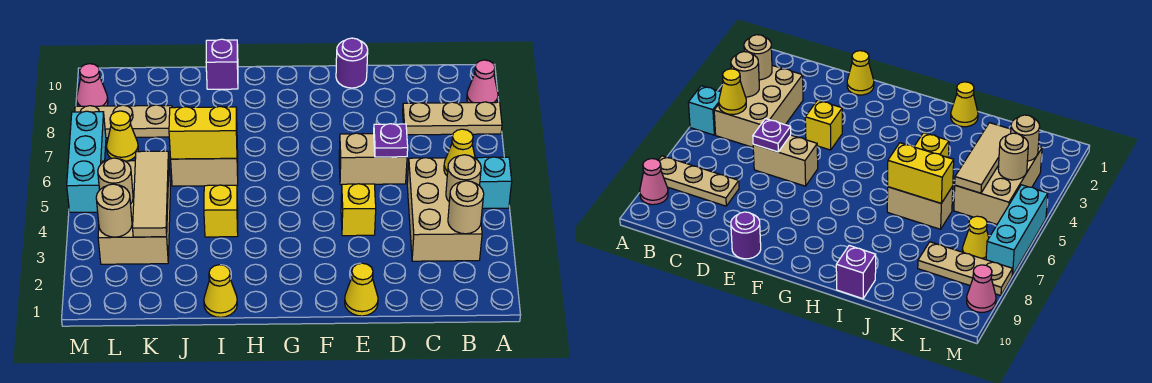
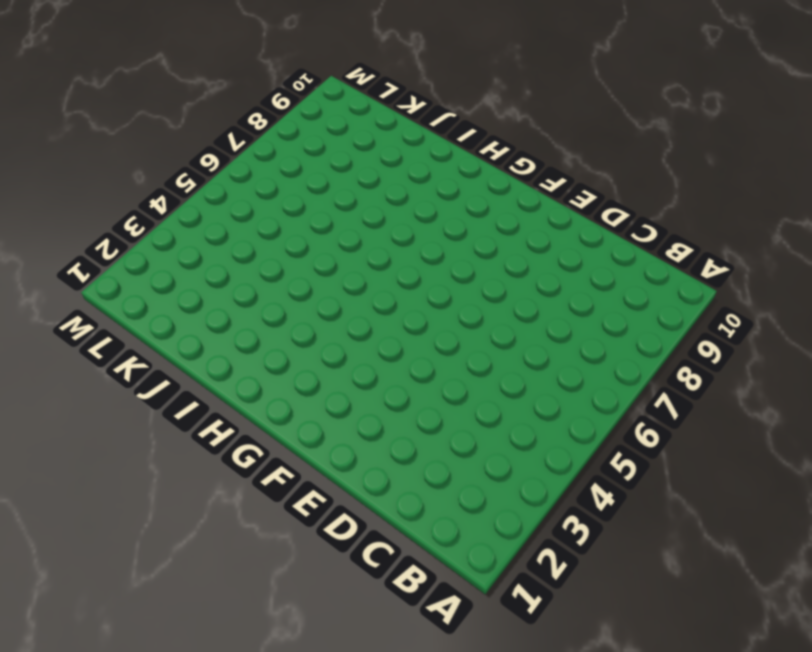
none -> cyan brick A5 level 1
none -> tan plate A8:C8 level 1
none -> pink cone A9 level 1

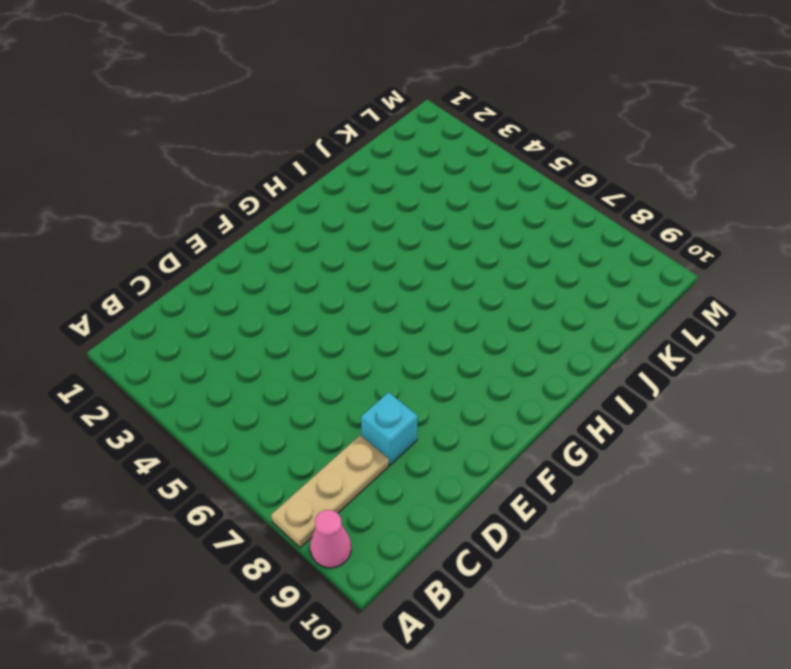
cyan brick D8 level 1 -> cyan brick A5 level 1
none -> tan brick B3:C5 level 1
none -> tan brick D6:E6 level 1
none -> yellow cone E1 level 1

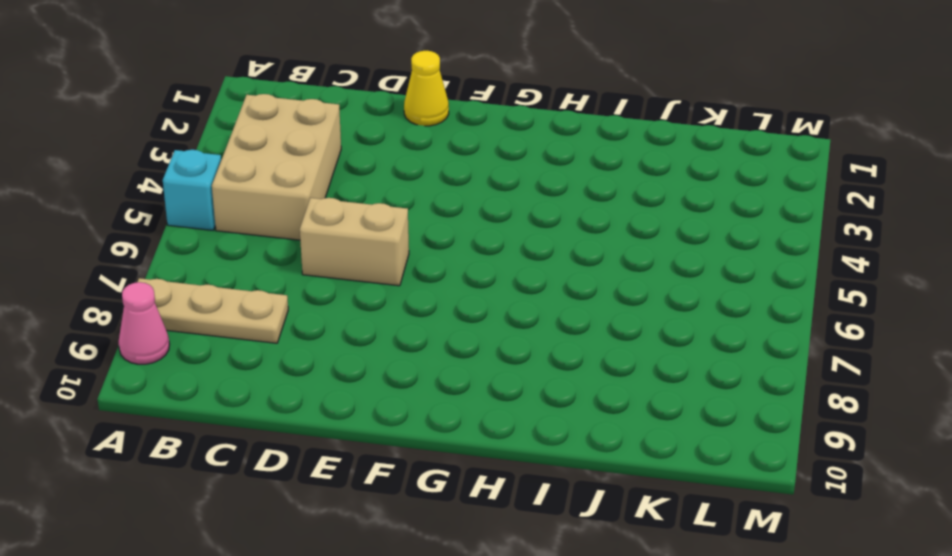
none -> yellow brick E4 level 1
none -> purple round brick E10 level 1
none -> yellow cone I1 level 1

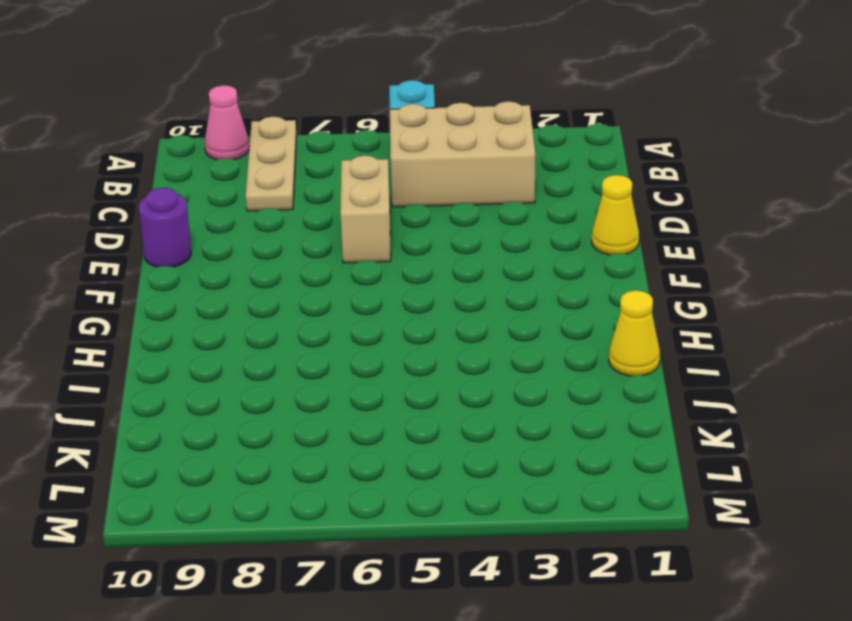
none -> yellow brick E4 level 1
none -> yellow brick I4 level 1
none -> tan brick I6:J6 level 1

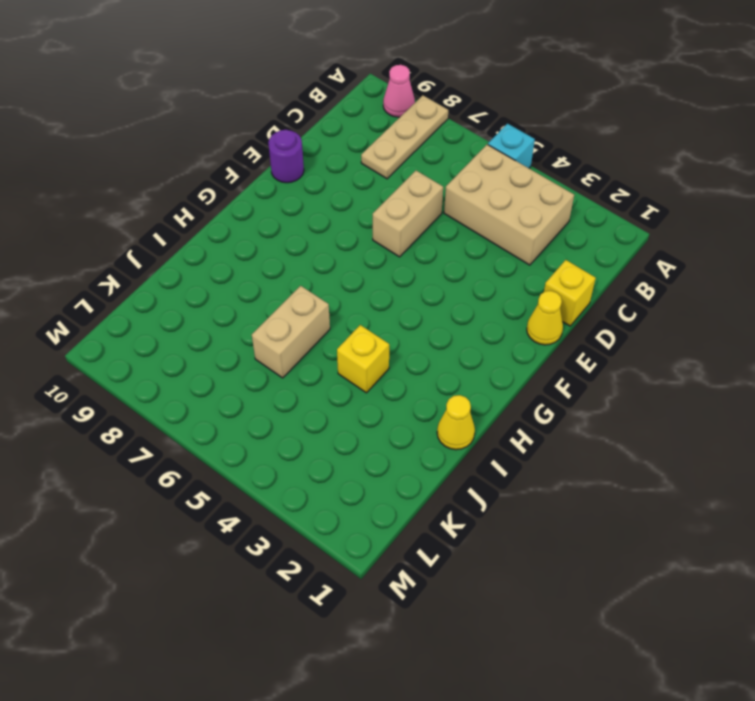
yellow brick D1 level 1 -> yellow brick E4 level 1
none -> purple brick I10 level 1
none -> tan brick K3:L5 level 1
none -> tan plate K8:M8 level 1

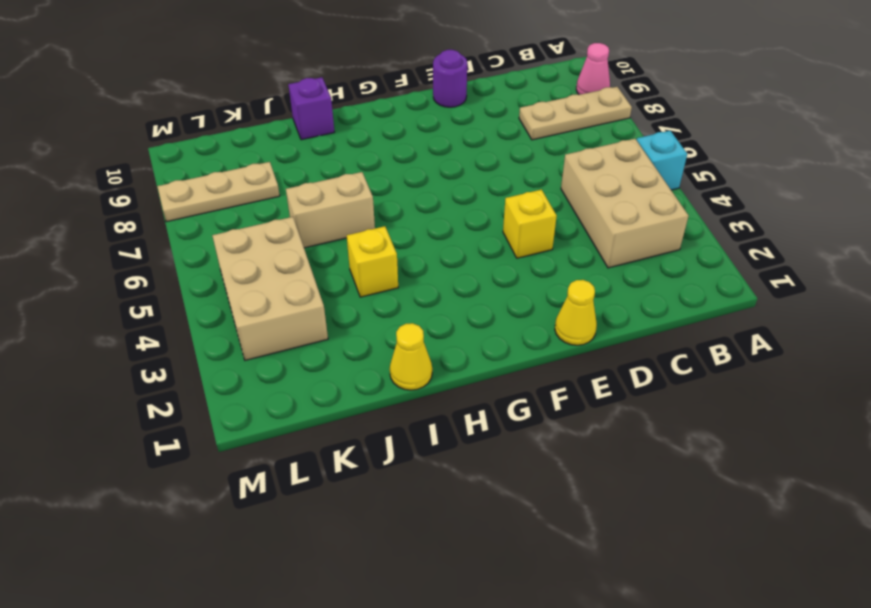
none -> tan brick D6:E6 level 1
none -> yellow cone L7 level 1
none -> cyan brick M5:M7 level 1

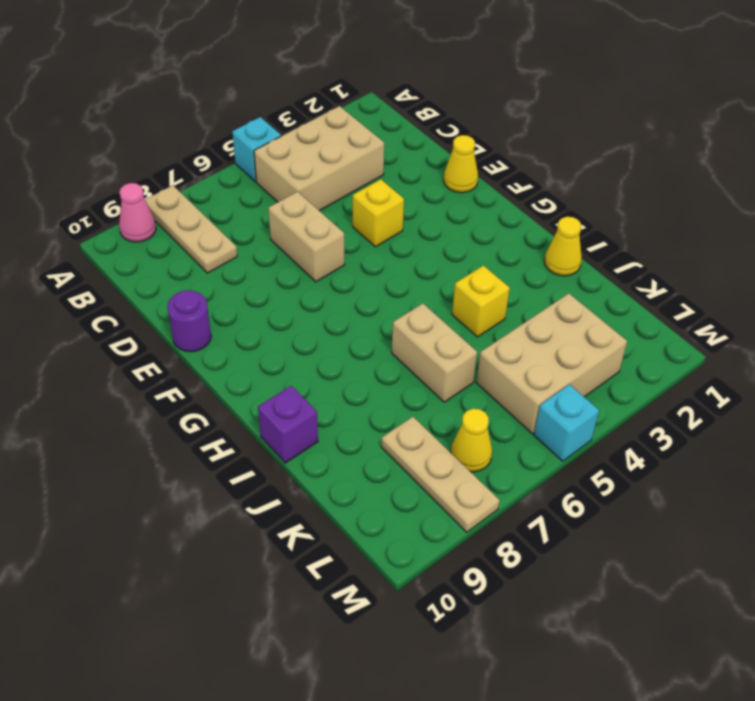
cyan brick M5 level 1 -> cyan brick M5:M7 level 1
none -> pink cone M9 level 1
none -> tan round brick B3 level 2
none -> tan round brick B4 level 2

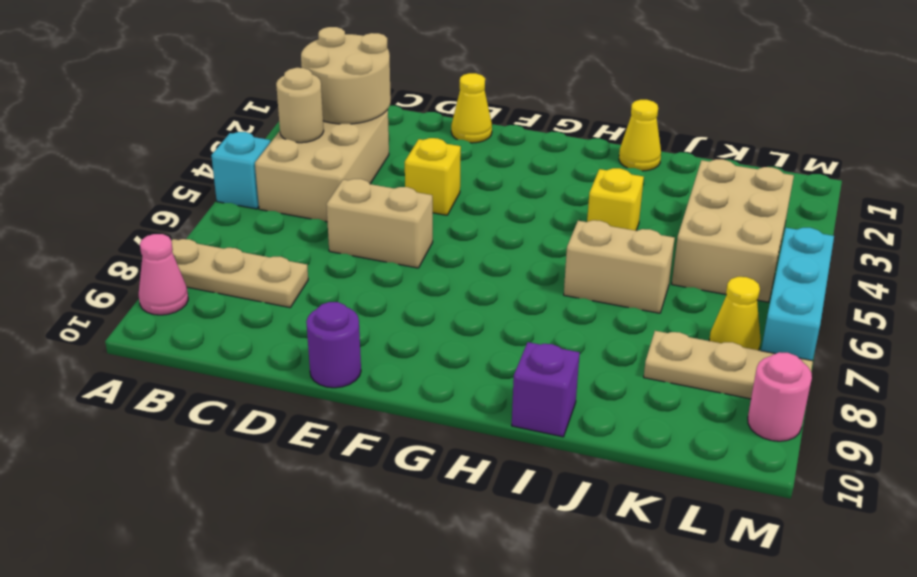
tan round brick B2:C3 level 2 -> tan round brick B3 level 2
pink round brick M9 level 1 -> pink cone M9 level 1
none -> yellow cone B5 level 2
none -> purple plate D6 level 2
none -> yellow brick I6:J6 level 2

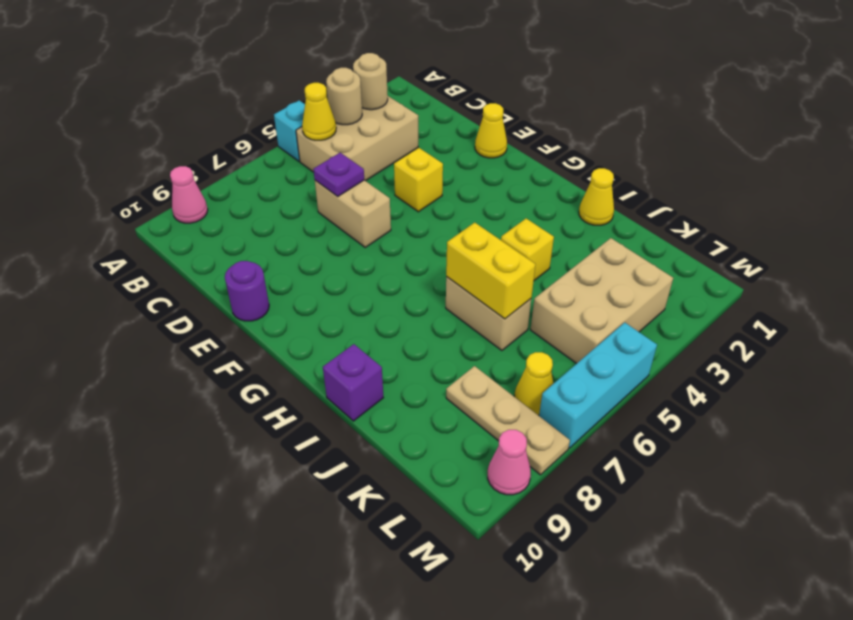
none -> tan plate A8:C8 level 1
none -> tan tile K3:K5 level 2
none -> tan round brick L3 level 2

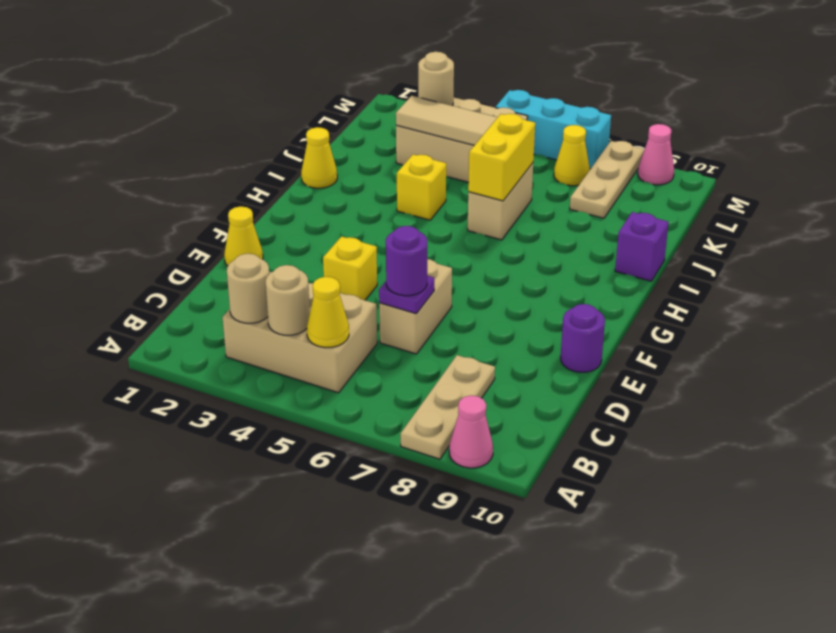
purple round brick D6 level 3 -> none
none -> cyan brick A5 level 1
none -> tan round brick L4 level 2

